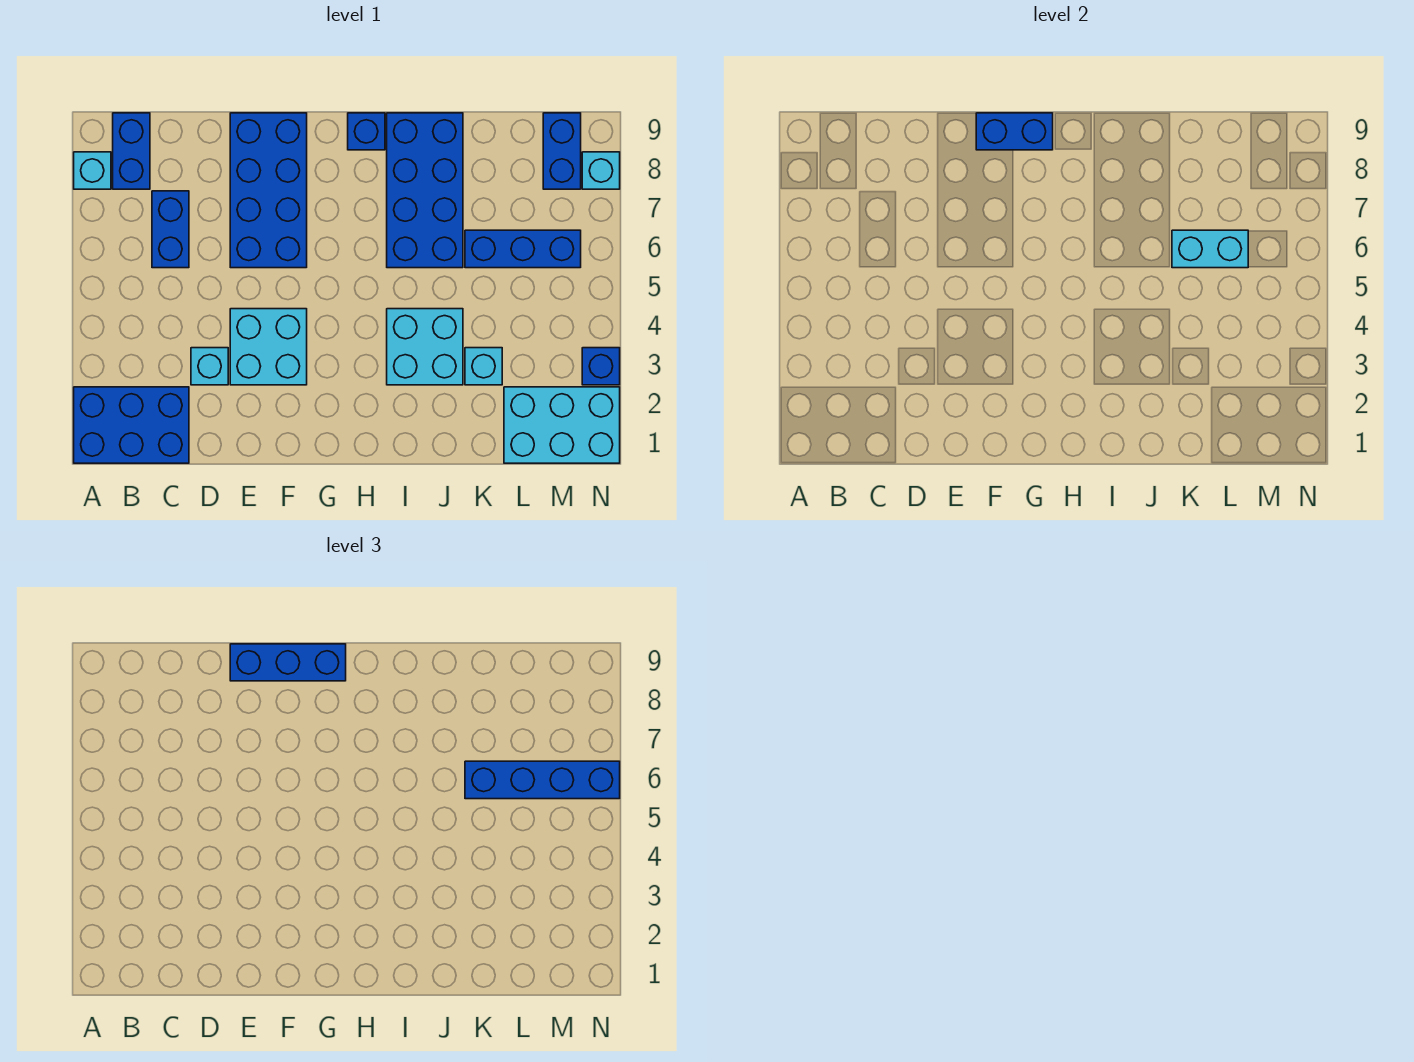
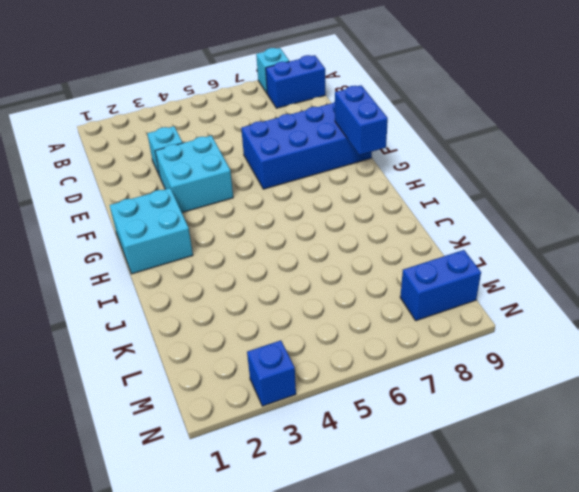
cyan brick G1:H2 level 1 -> cyan brick I3:J4 level 1
none -> blue brick A1:C2 level 1
none -> blue brick C6:C7 level 1
none -> blue brick H9 level 1

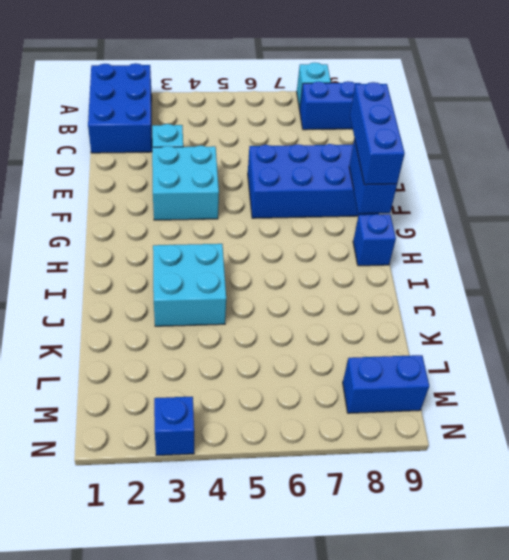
none -> blue brick C6:C7 level 1
none -> blue brick I6:J9 level 1
none -> cyan brick K3 level 1

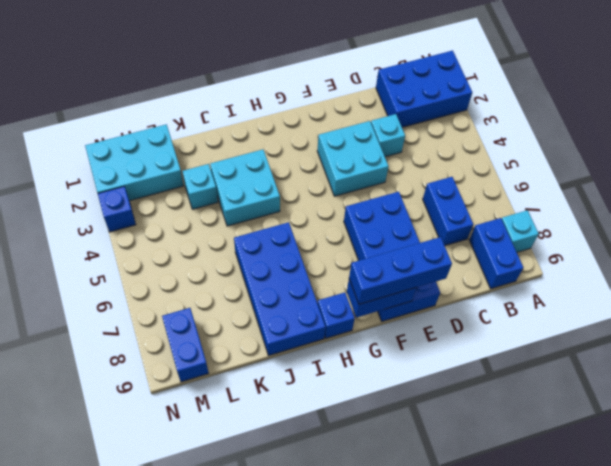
none -> blue brick K6:M6 level 1
none -> cyan brick N8 level 1
none -> cyan brick K6:L6 level 2

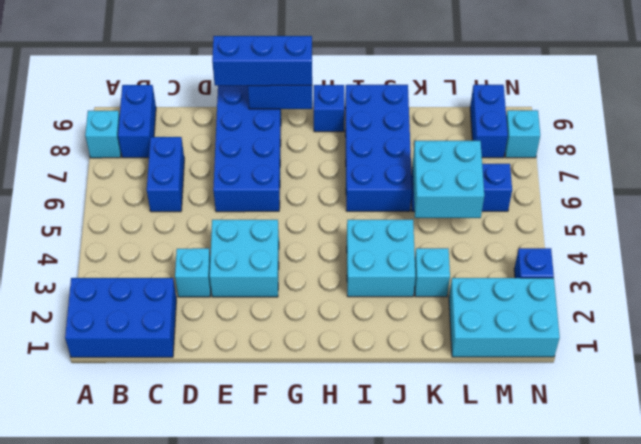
cyan brick K5:L6 level 2 -> cyan brick K6:L6 level 2
none -> blue brick K6:N6 level 3

